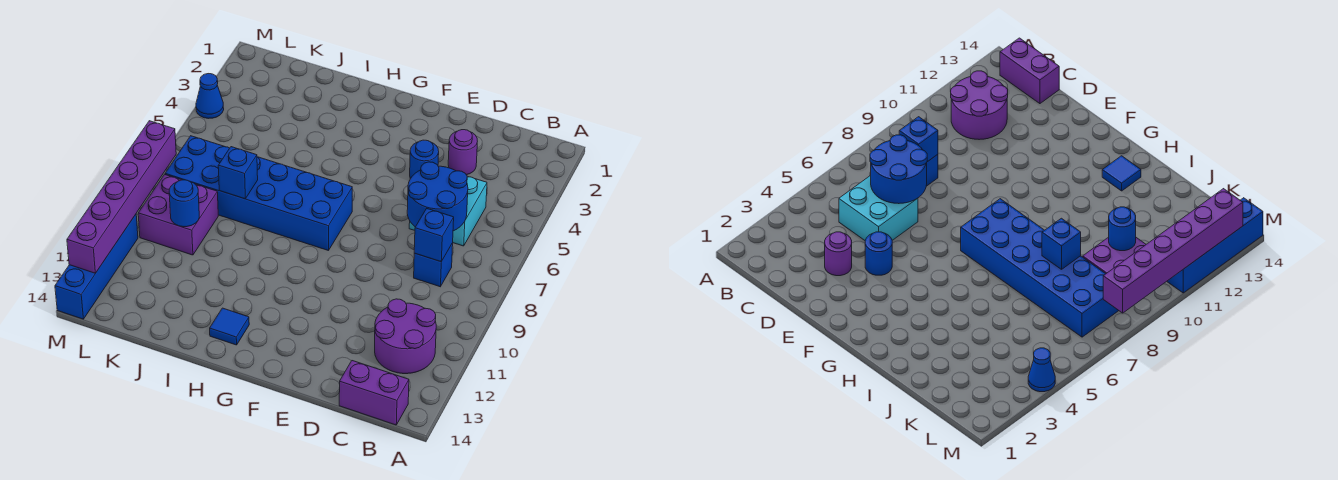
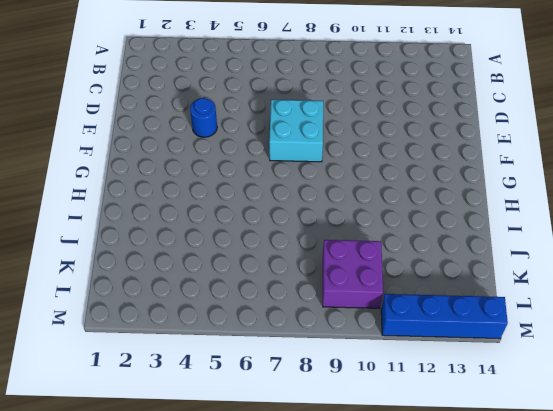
cyan brick E7:F8 level 1 -> cyan brick C5:D6 level 1
none -> purple round brick B11:C12 level 1
none -> purple brick B14:C14 level 1
none -> blue brick C8 level 1

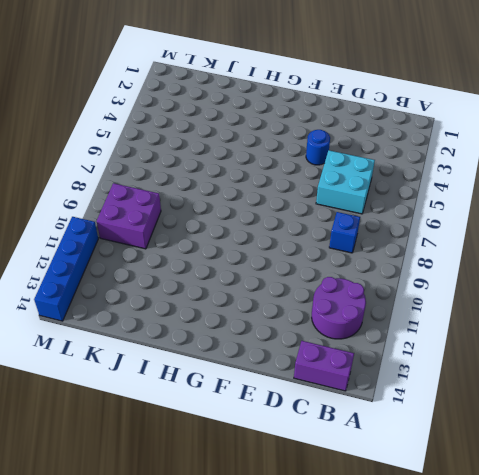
none -> purple round brick D3 level 1
none -> blue brick G7:L8 level 1
none -> blue tile H13 level 1

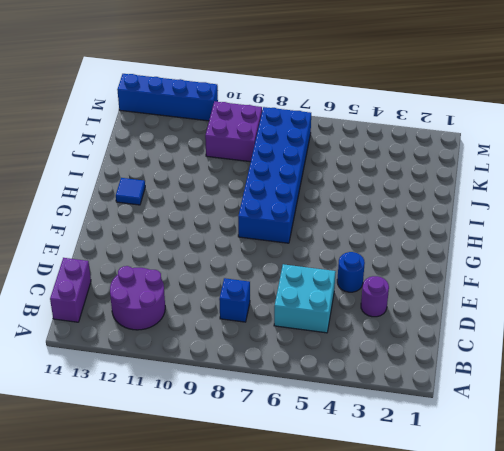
none -> blue cone M4 level 1
none -> blue round brick C6:D7 level 2
none -> blue brick C8 level 2

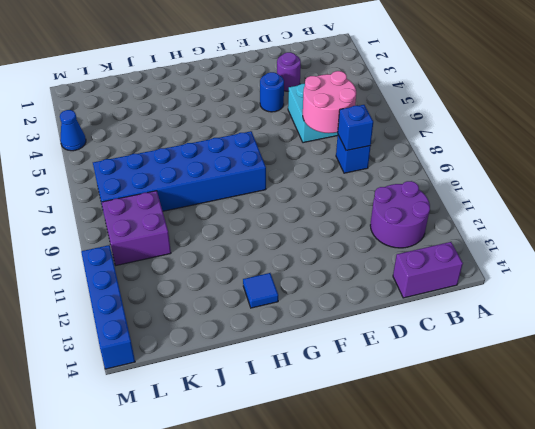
pink round brick C6:D7 level 2 -> blue round brick C6:D7 level 2
none -> blue brick J8 level 2
none -> blue round brick K10 level 2
none -> purple brick M8:M13 level 2

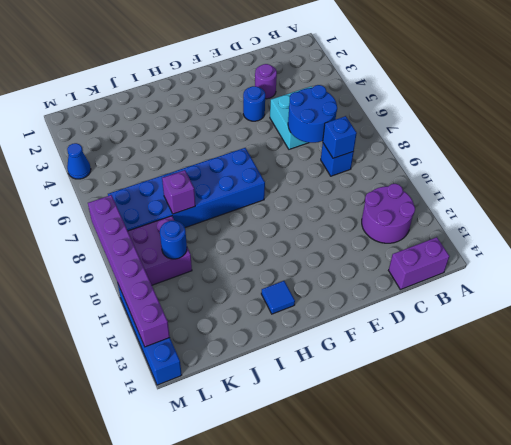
purple brick J8 level 2 -> blue brick J8 level 2

